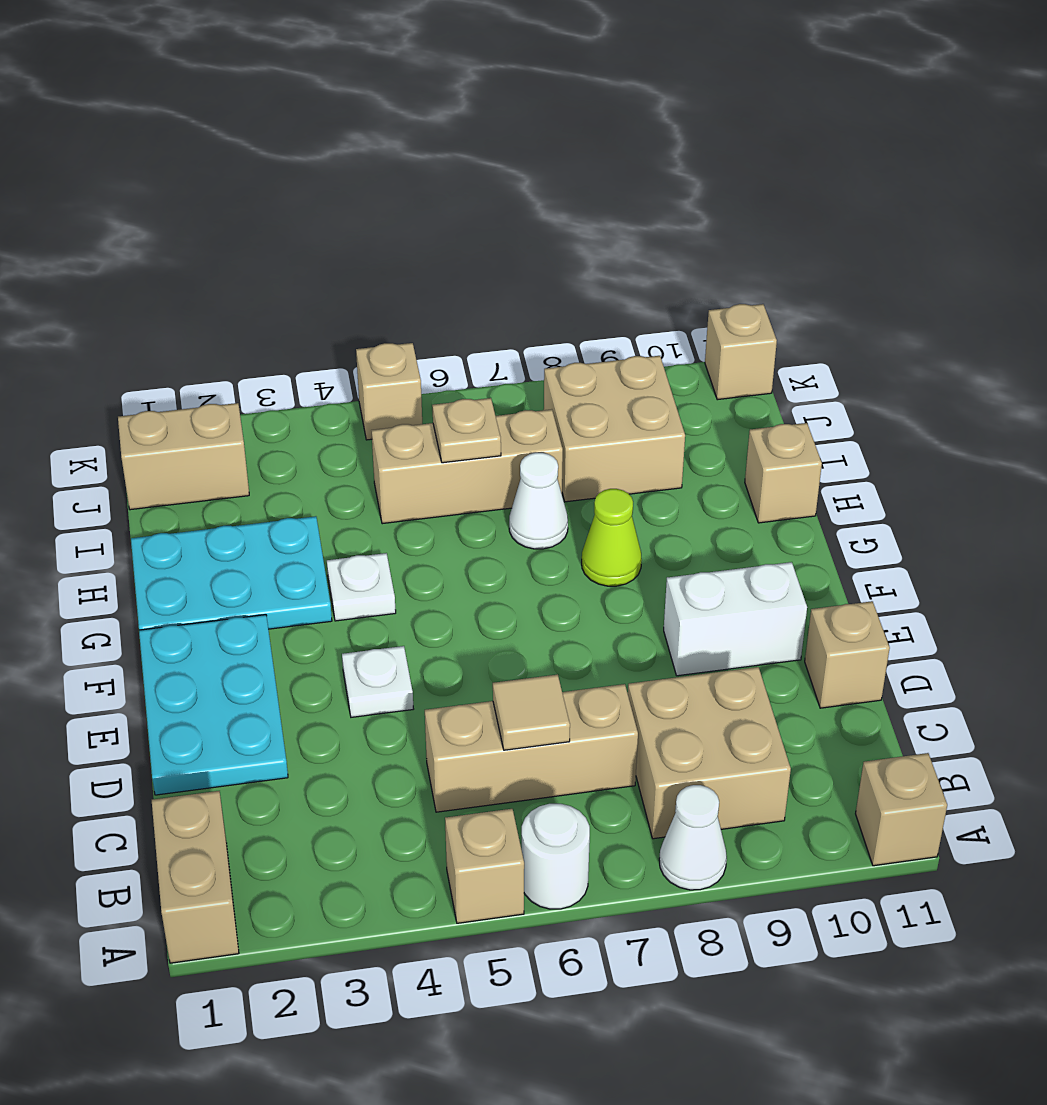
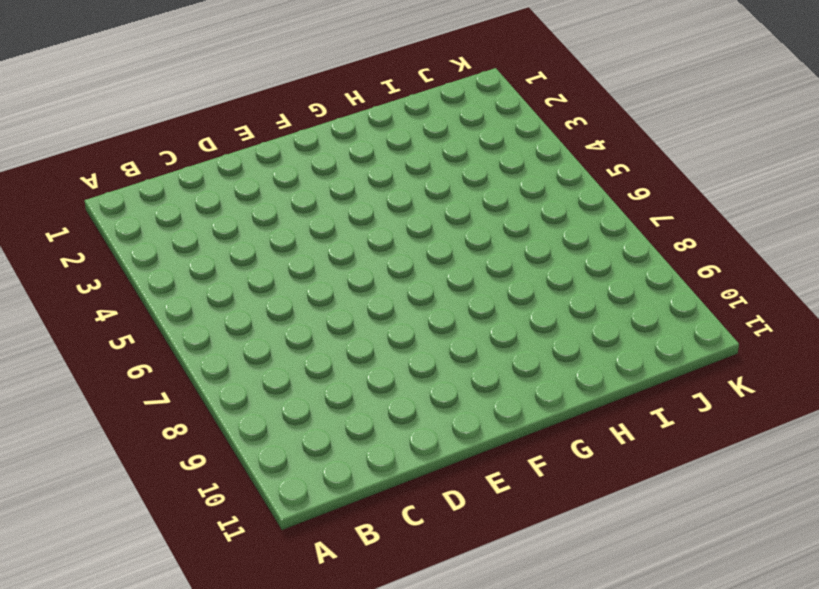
none -> tan brick A1:B1 level 1
none -> tan brick A5 level 1
none -> white round brick A6 level 1

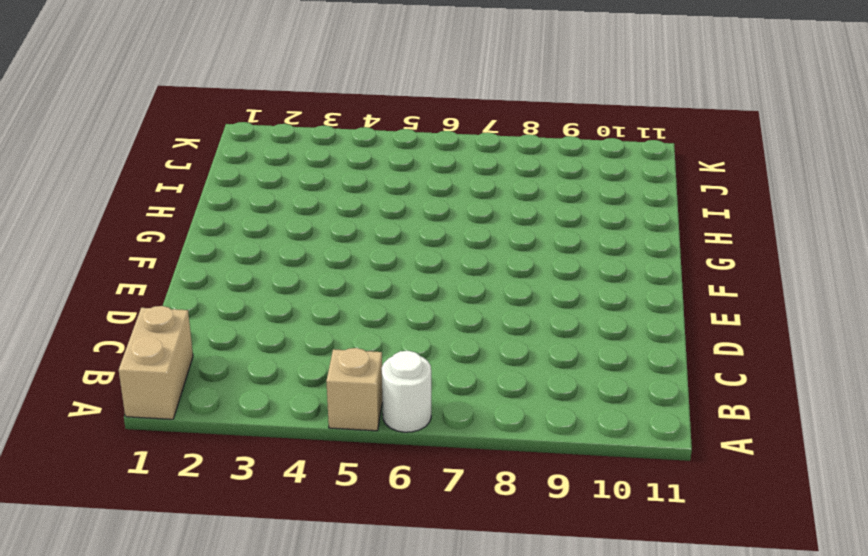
none -> white cone A8 level 1
none -> tan brick A11 level 1
none -> tan brick B8:C9 level 1

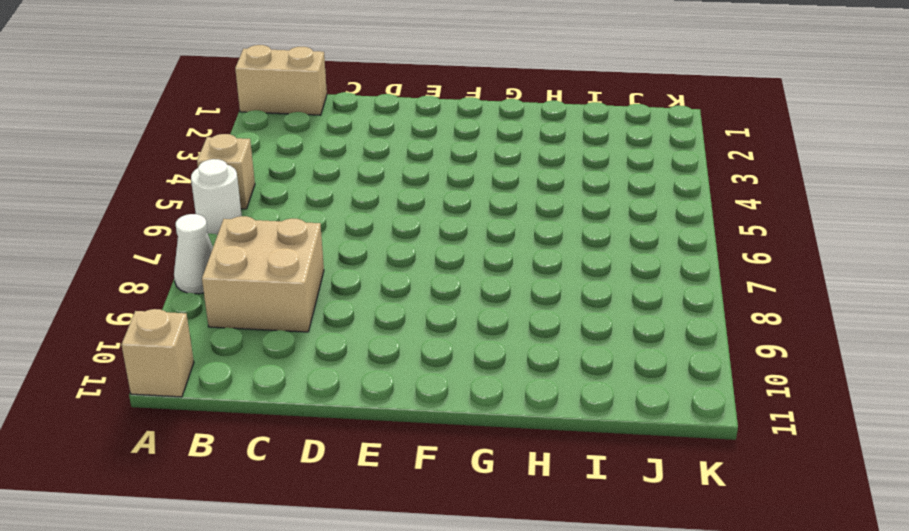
none -> tan brick C5:C7 level 1
none -> cyan plate D1:F2 level 1
none -> tan brick D11 level 1

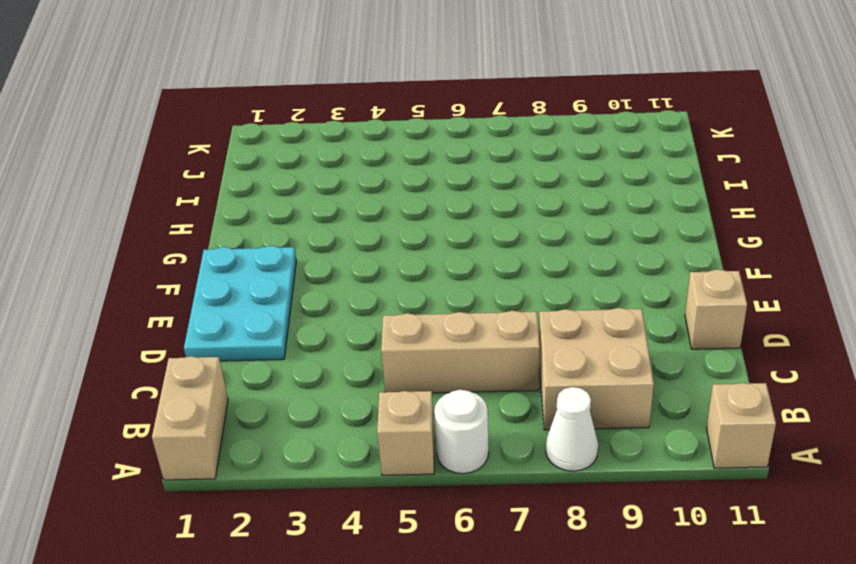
none -> white plate E4 level 1
none -> white brick E9:E10 level 1
none -> cyan plate G1:H3 level 1

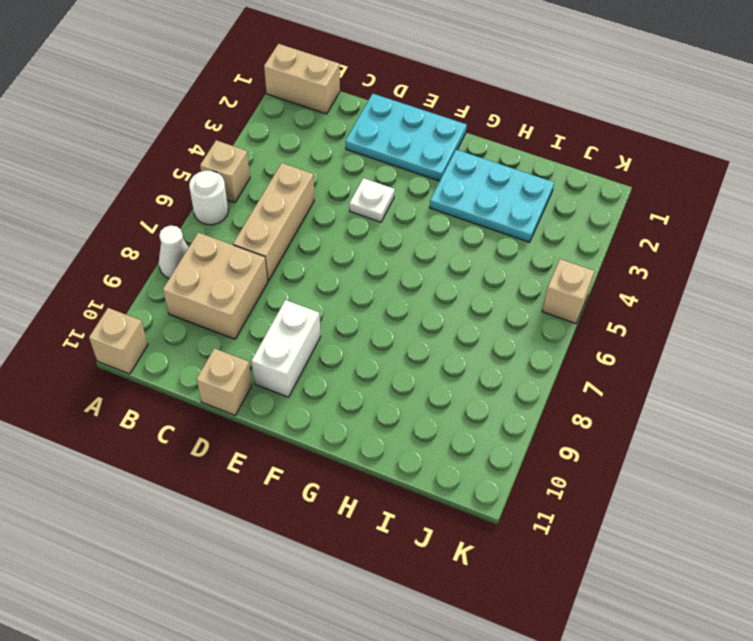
cyan plate G2:I3 level 1 -> cyan plate G1:H3 level 1
none -> white plate G4 level 1
none -> lime cone G8 level 1
none -> white cone H7 level 1

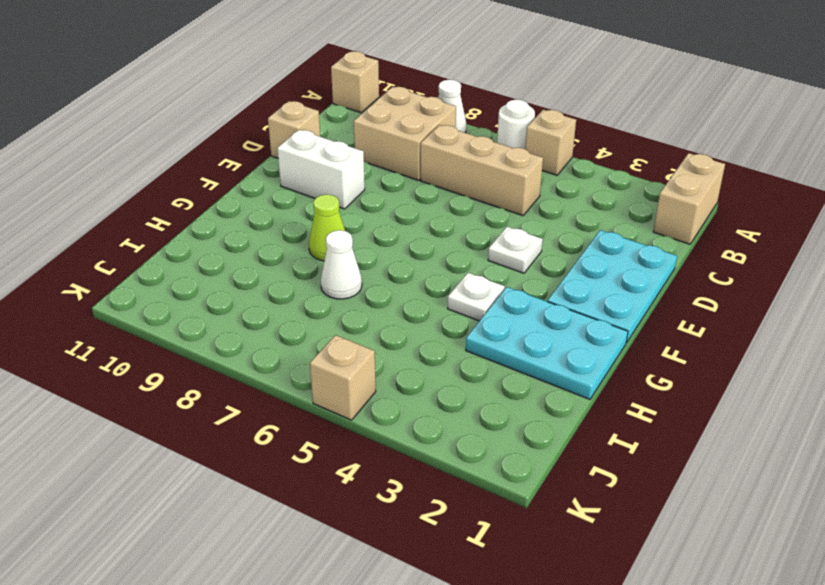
none -> tan brick H11 level 1
none -> tan brick I5:I7 level 1
none -> tan brick I8:J9 level 1

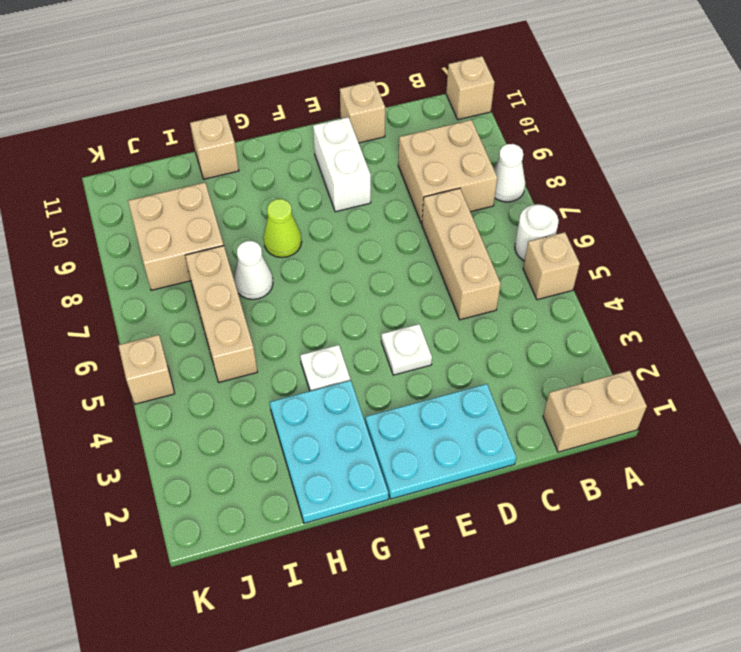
none -> tan brick J1:J2 level 1
none -> tan brick K11 level 1
none -> tan tile C6 level 2

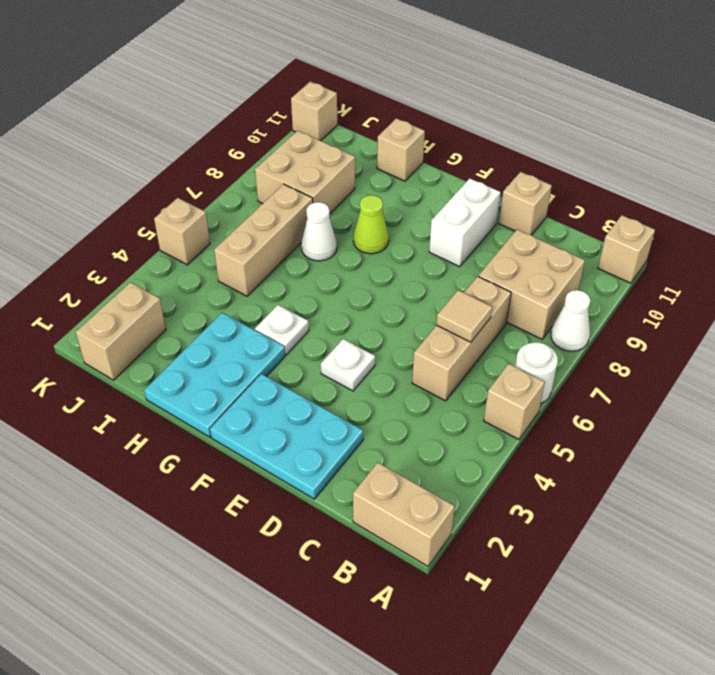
none -> tan plate I6 level 2

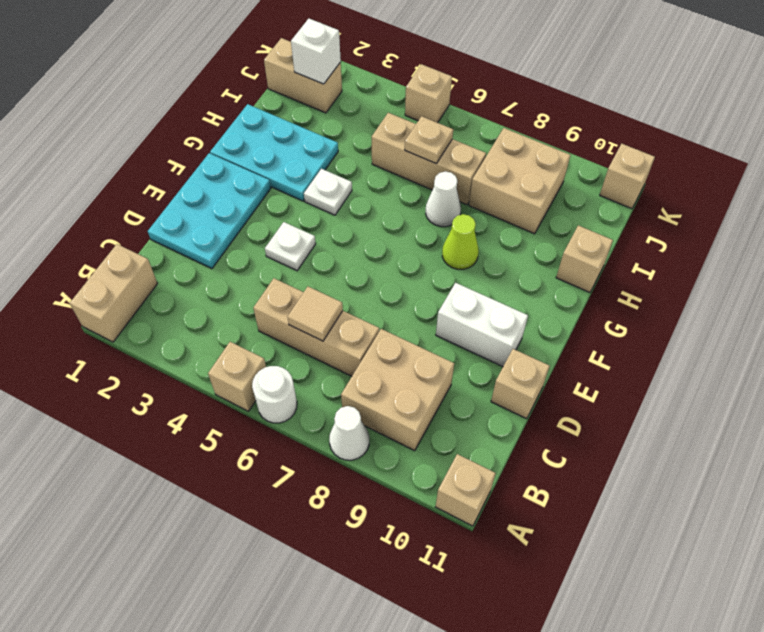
white brick J2 level 2 -> none

